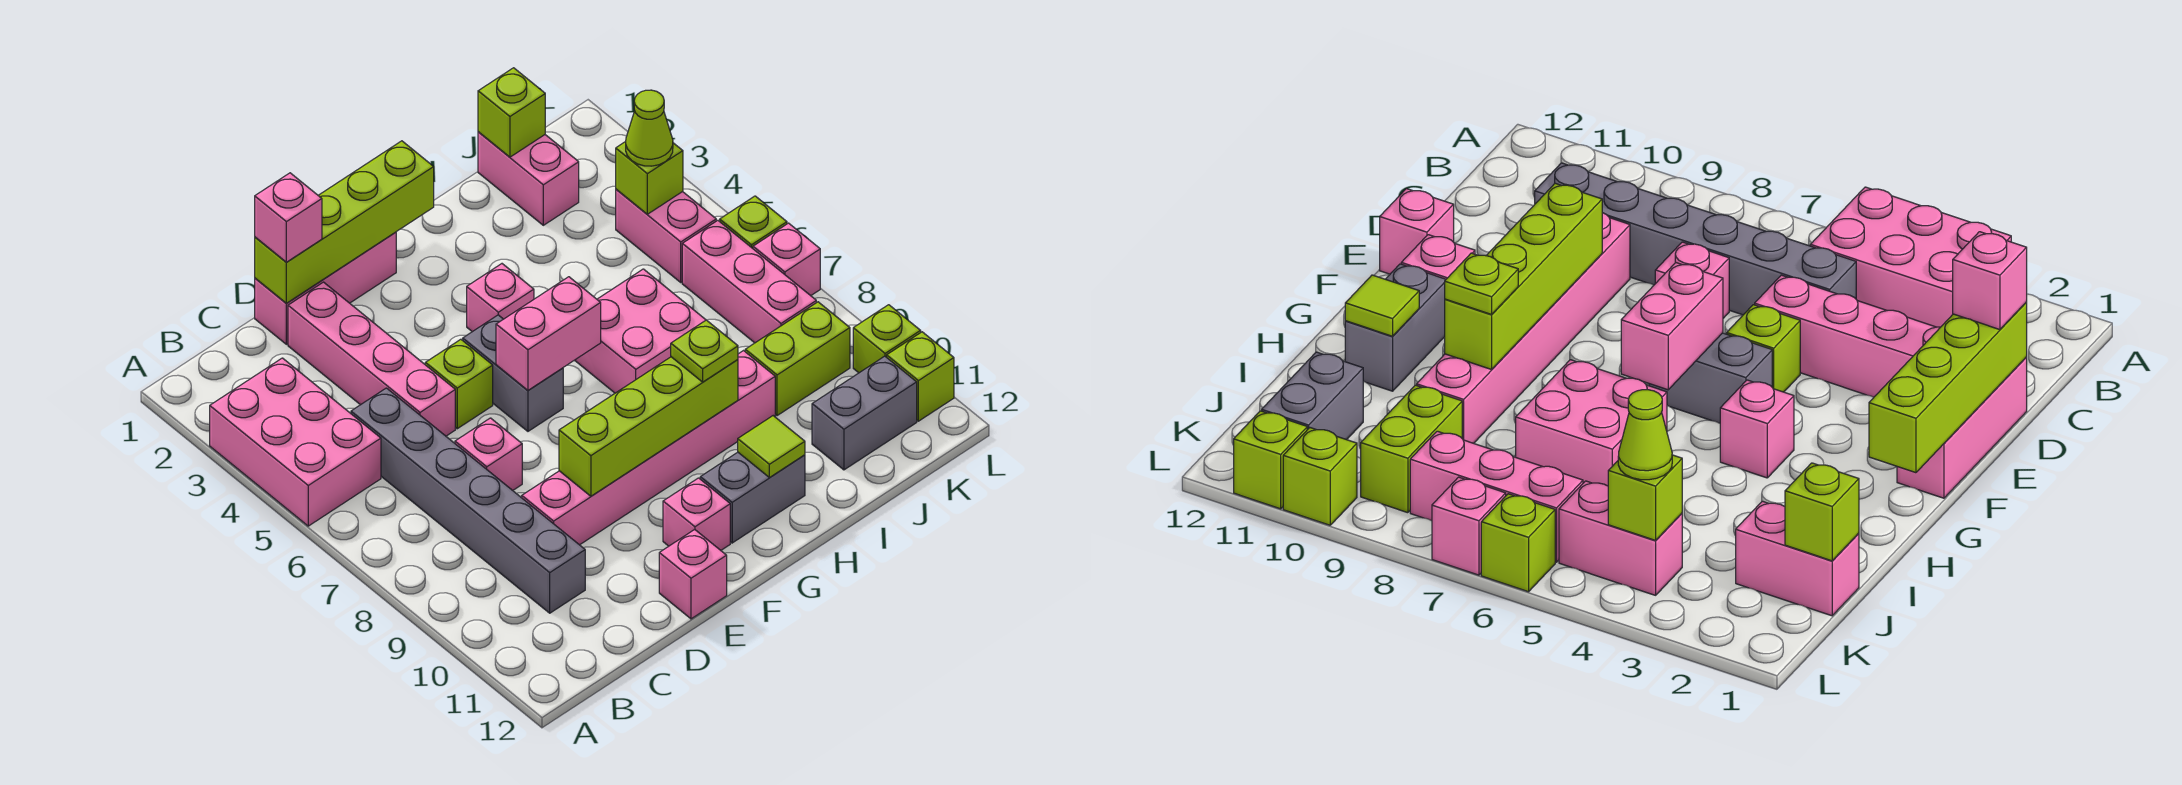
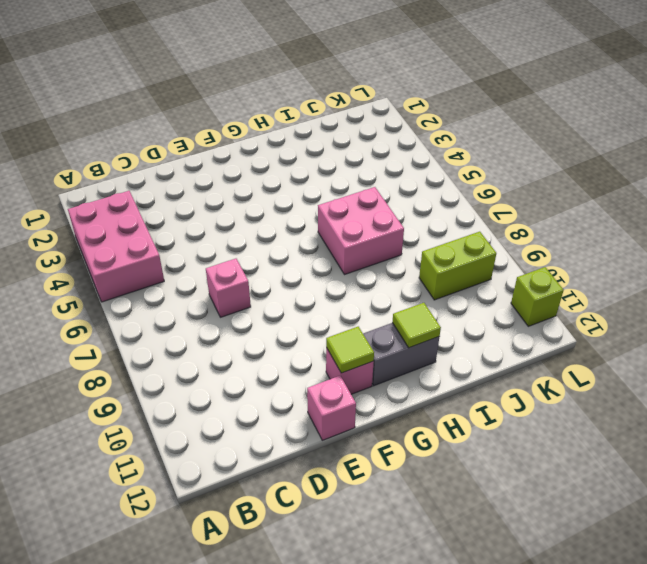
lime tile F11 level 2 -> none
none -> grey brick C5:C10 level 1
none -> pink brick D1:F1 level 1
none -> pink brick D2:D5 level 1
none -> pink brick D9:I9 level 1

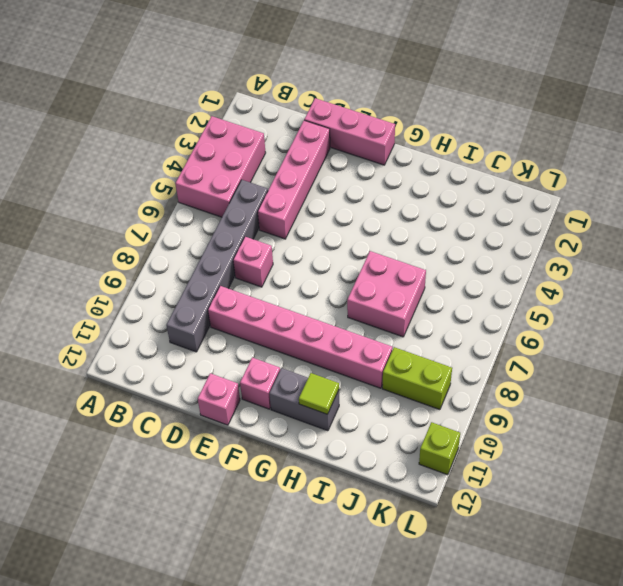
none -> lime brick E5 level 1
none -> grey brick F5:F6 level 1
none -> pink brick G4 level 1
none -> pink brick J1:J2 level 1

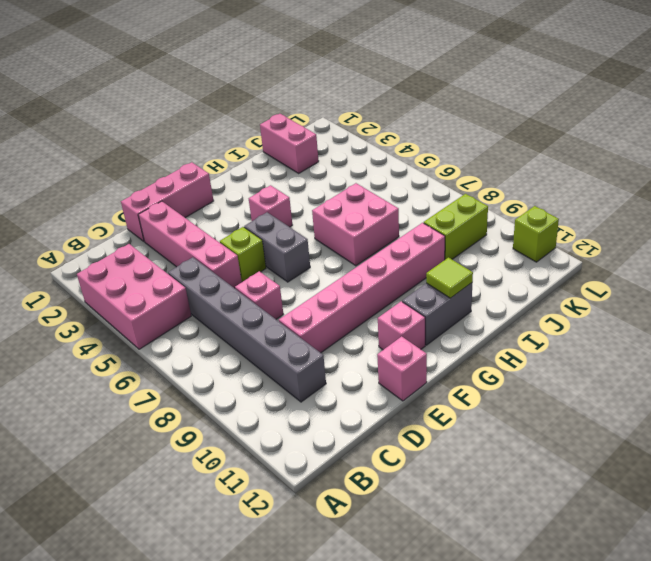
none -> grey brick J11:K11 level 1
none -> pink brick K4:K5 level 1
none -> pink brick K6:K8 level 1
none -> lime brick L6 level 1

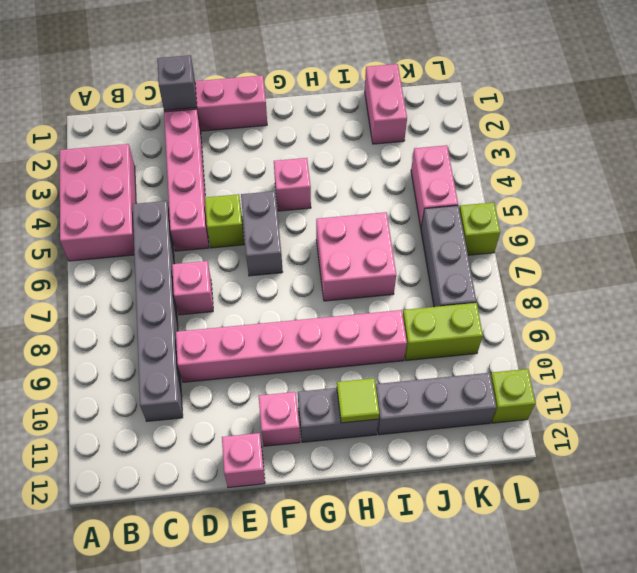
grey brick D1 level 2 -> lime brick D1:G1 level 2
grey brick I11:K11 level 1 -> grey brick J11:K11 level 1
grey brick K6:K8 level 1 -> pink brick K6:K8 level 1
none -> pink brick L7 level 1
none -> lime brick L10 level 1
none -> lime brick E9:H9 level 2
none -> pink brick F6:G6 level 2

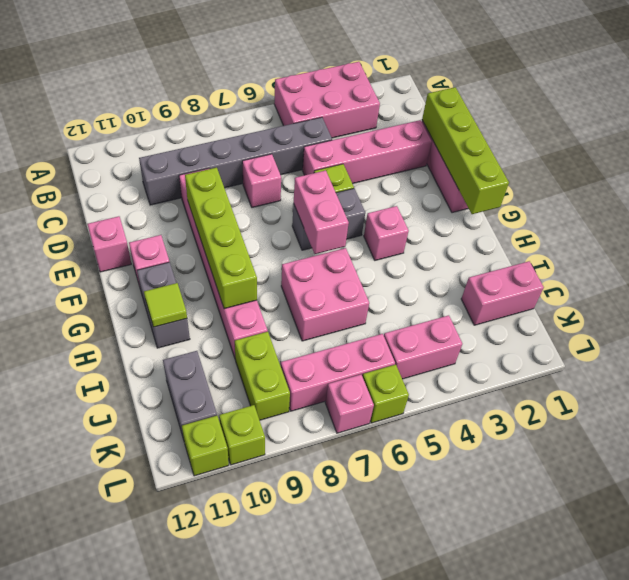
none -> lime brick J1 level 2
none -> lime brick K4 level 2
none -> pink brick D1 level 3
none -> lime plate H9 level 3

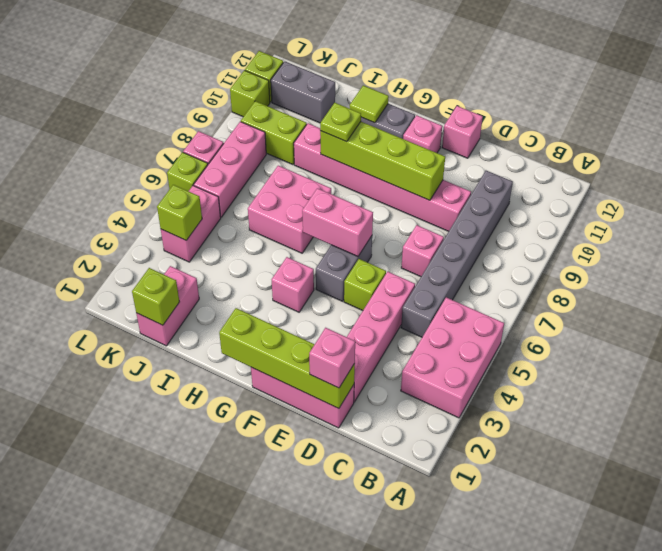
none -> lime cone K4 level 3

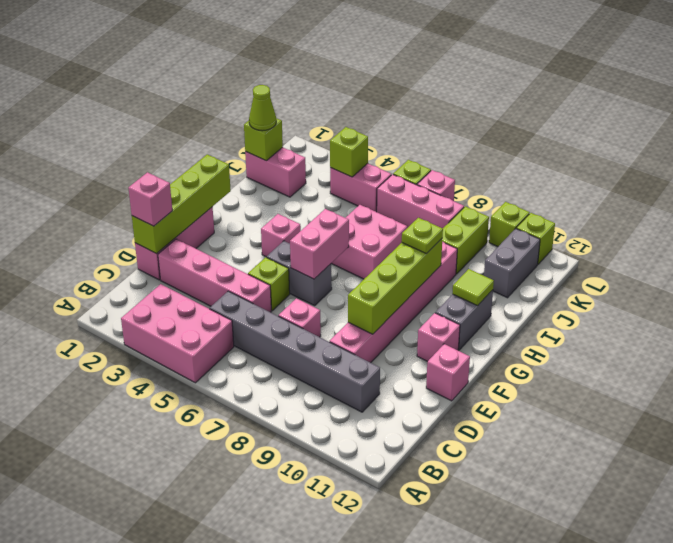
lime cone J1 level 3 -> lime cone K4 level 3

